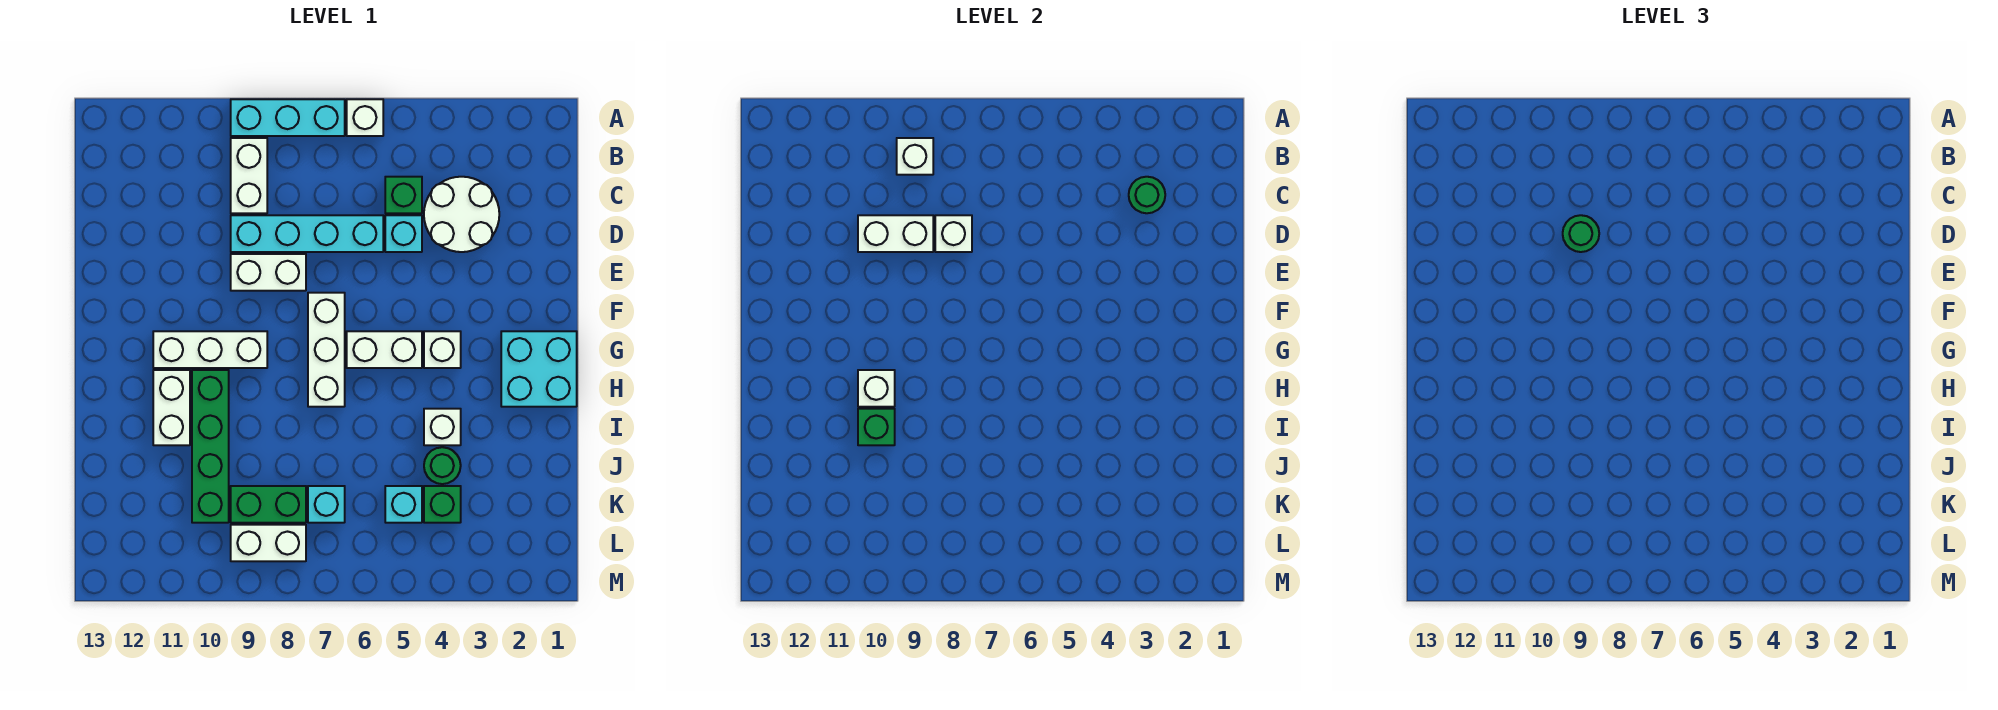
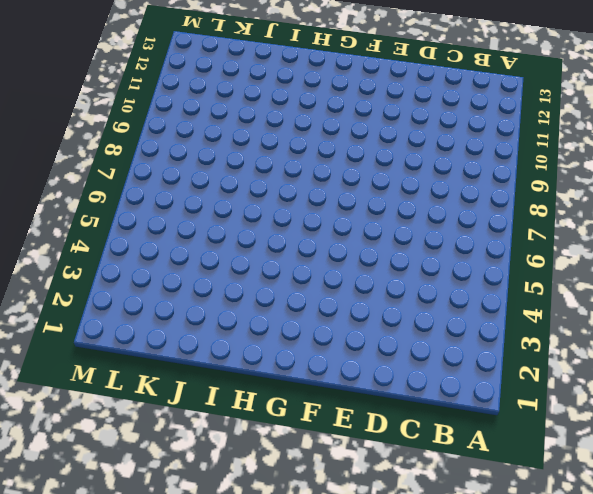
none -> white brick A6 level 1
none -> cyan brick A7:A9 level 1
none -> white brick B9:C9 level 1

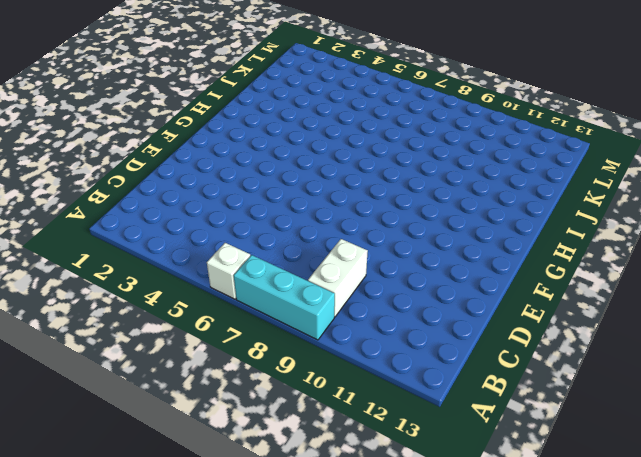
none -> white round brick C3:D4 level 1
none -> green brick C5 level 1
none -> cyan brick D5 level 1

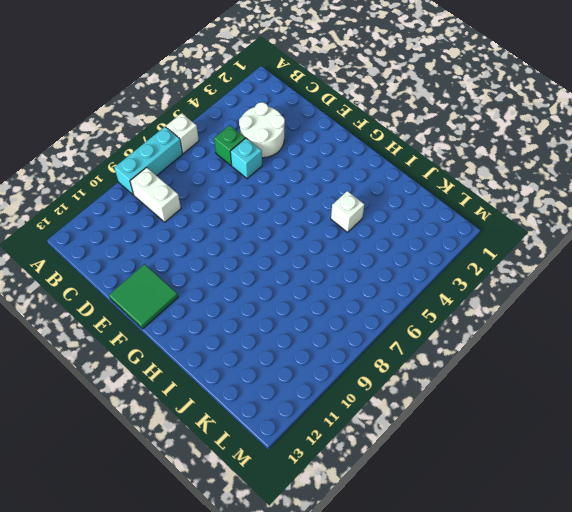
green tile E12:F13 level 1 -> none
none -> cyan brick D6:D9 level 1
none -> white brick E8:E9 level 1
none -> white brick F7:H7 level 1

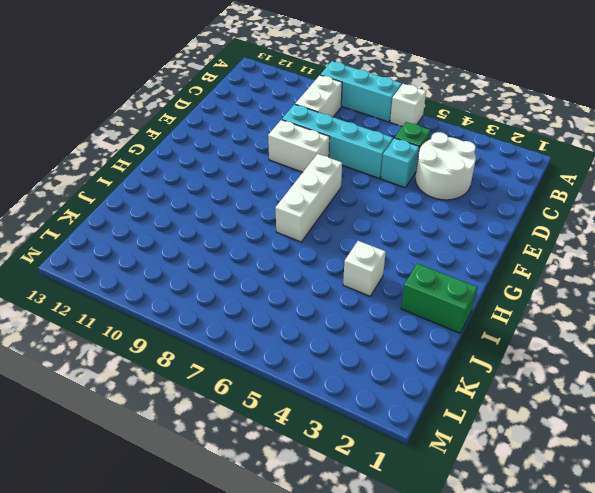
green brick I1:I2 level 1 -> green brick K8:K9 level 1
none -> cyan brick G1:H2 level 1
none -> white brick G4 level 1
none -> white brick G5:G6 level 1

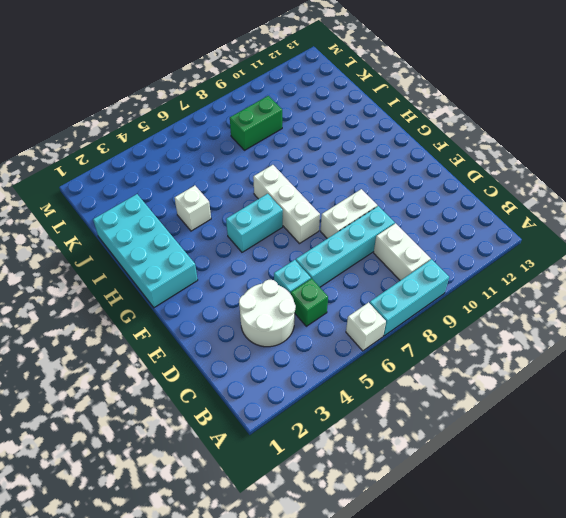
cyan brick G1:J2 level 1 -> cyan brick G1:H2 level 1
cyan brick G5:G6 level 1 -> white brick G5:G6 level 1
none -> white brick G4 level 1
none -> white brick G9:G11 level 1
none -> green brick H10:K10 level 1

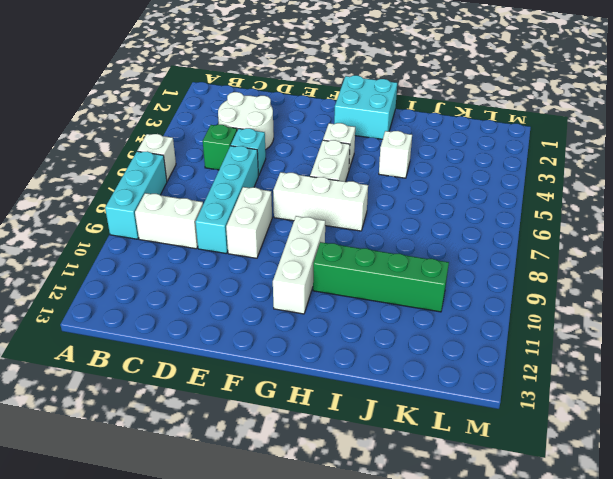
none -> white brick H11:I11 level 1
none -> green round brick J4 level 1
none -> green brick K4 level 1

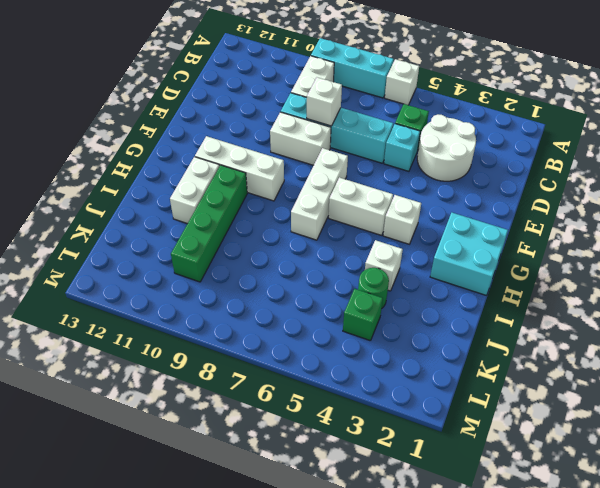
none -> cyan brick K5 level 1
none -> cyan brick K7 level 1
none -> green brick K8:K9 level 1

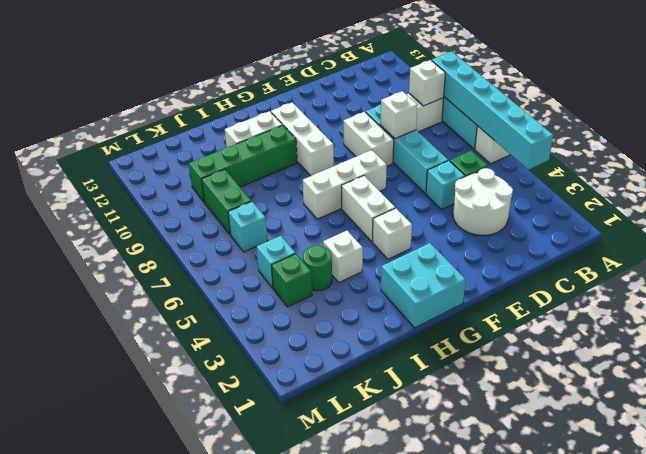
cyan brick A4:A9 level 2 -> none
none -> white brick L8:L9 level 1
none -> green round brick C3 level 2
none -> white brick D9:D10 level 2

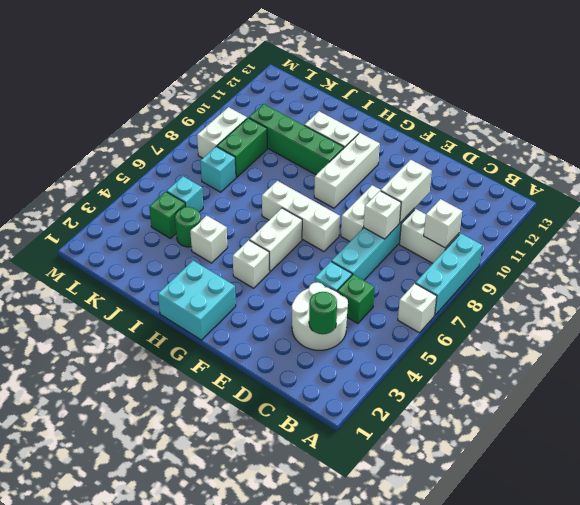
none -> white brick H10 level 2
none -> green brick I10 level 2
none -> green round brick D9 level 3

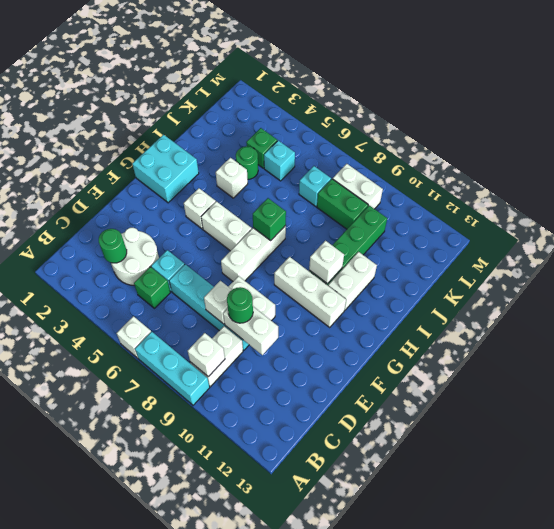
green brick H7 level 2 -> green brick I10 level 2

